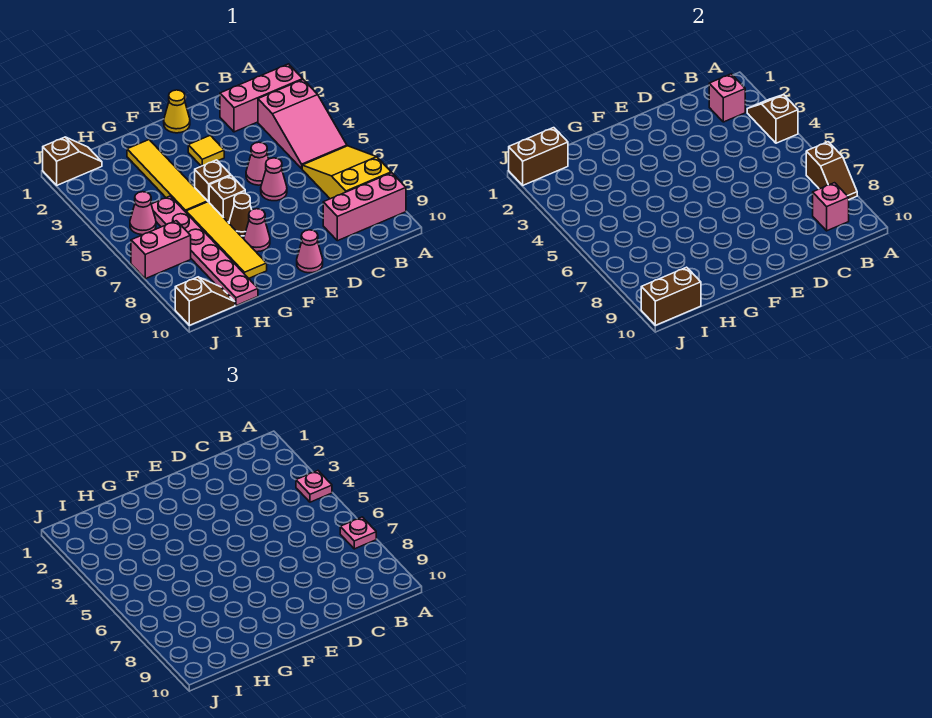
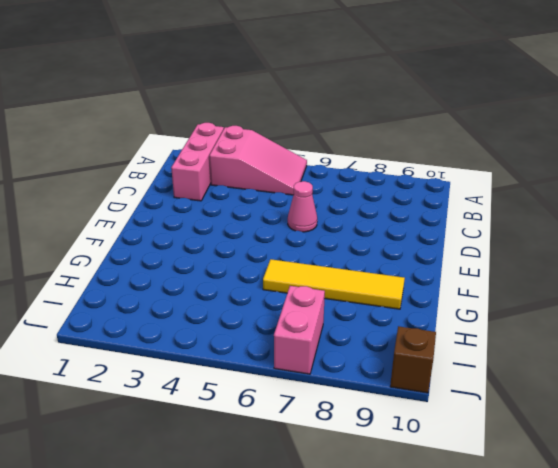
none -> yellow slope A6:B8 level 1 top 8
none -> pink brick A9:C9 level 1
none -> pink cone D5 level 1

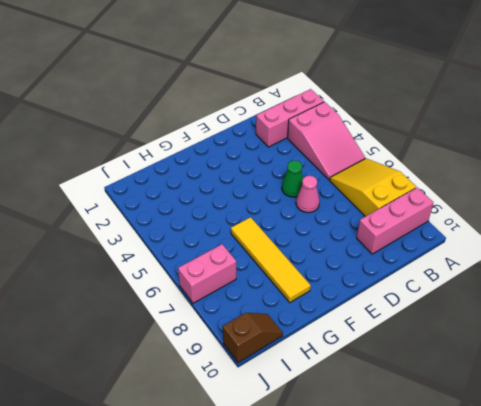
green cone D5 level 1 -> pink cone D5 level 1
none -> yellow cone E1 level 1
none -> yellow tile E3 level 1
none -> pink cone E10 level 1

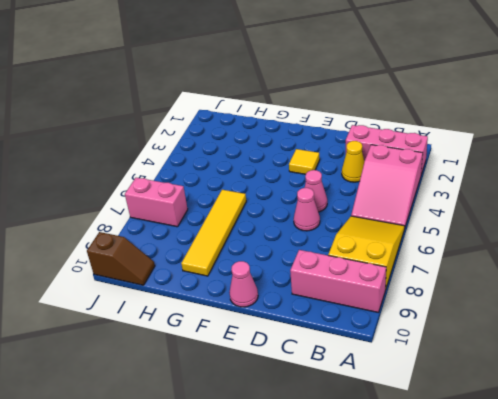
yellow cone C3 level 1 -> yellow cone E1 level 1
none -> brown brick F5 level 1
none -> brown brick F6 level 1
none -> brown cone F7 level 1

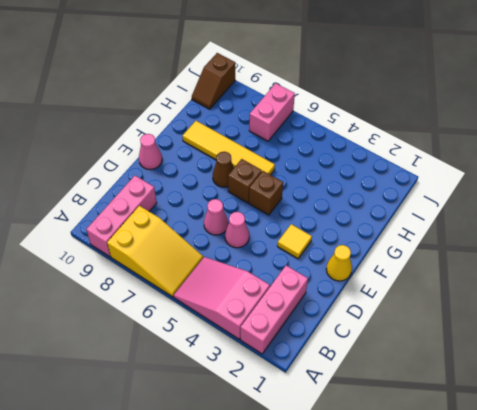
none -> pink cone F8 level 1
none -> yellow tile G2:G5 level 1
none -> pink plate H5:H10 level 1

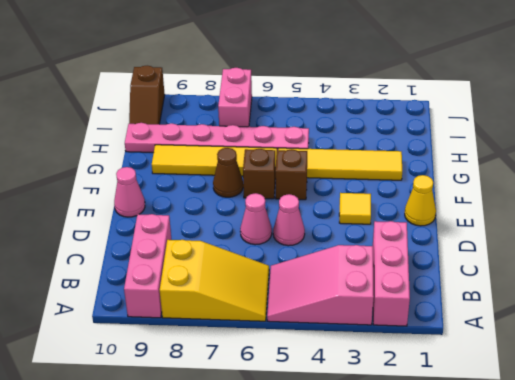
none -> pink cone F8 level 1
none -> brown slope I1:J1 level 1 top J
none -> pink cone I5 level 1

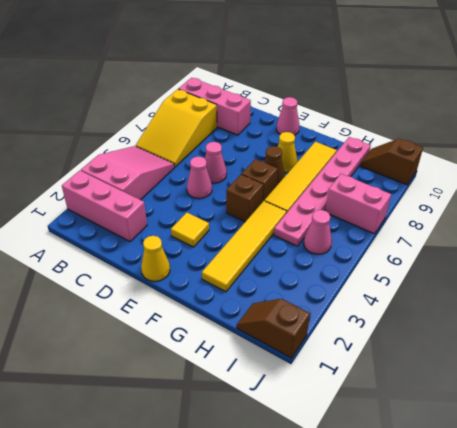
yellow cone F8 level 1 -> pink cone F8 level 1
none -> brown slope A3:A4 level 2 top 4
none -> brown slope A7:A8 level 2 top 7
none -> pink brick B2 level 2

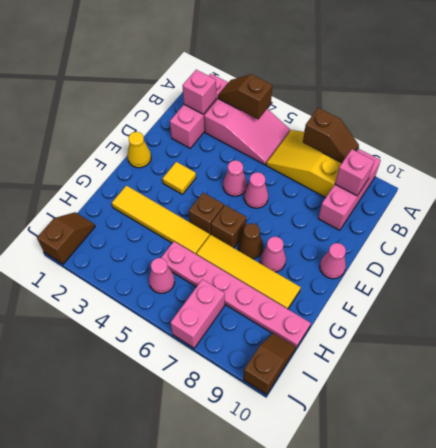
none -> brown brick I1:J1 level 2
none -> brown brick I10:J10 level 2
none -> pink plate A4 level 3

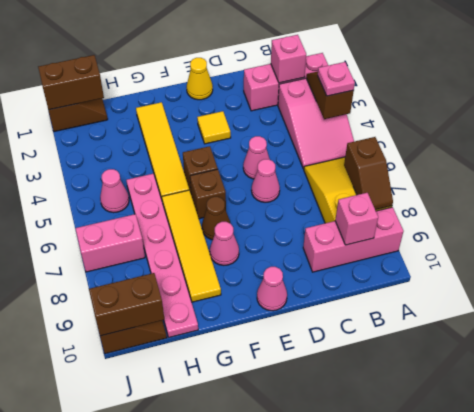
none -> pink plate A7 level 3

